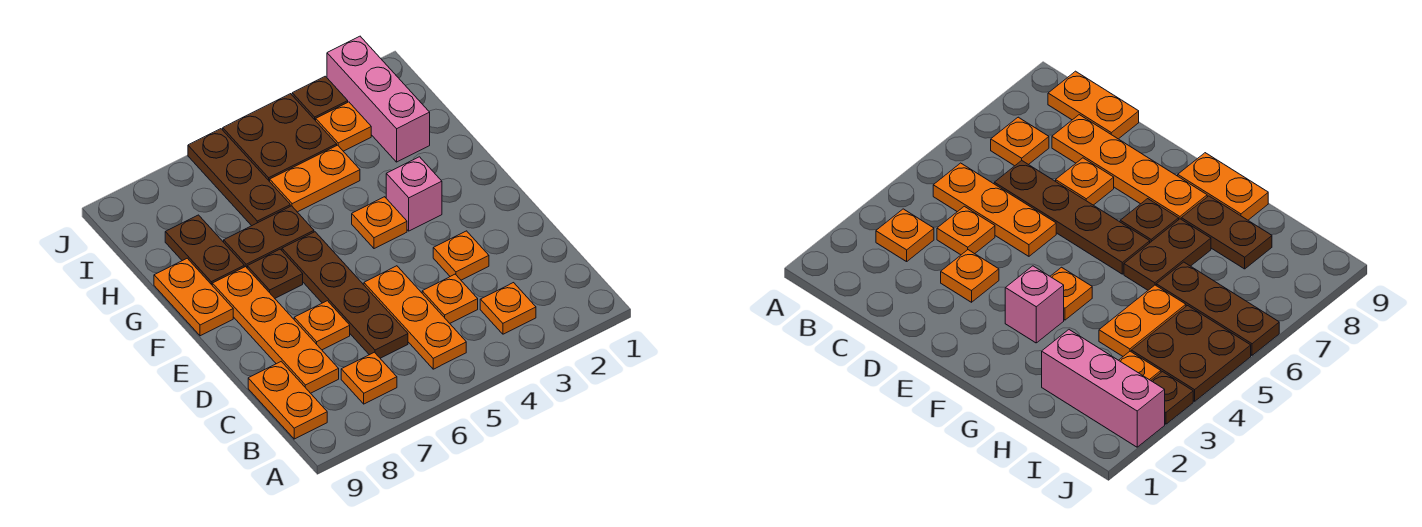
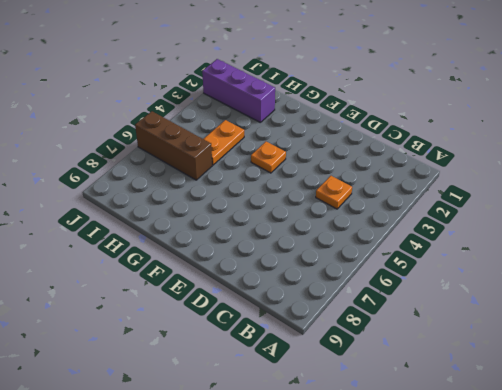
purple brick H2:J2 level 1 -> pink brick H2:J2 level 1
brown brick H6:J6 level 1 -> brown plate H6:J6 level 1
none -> orange plate B3 level 1
none -> orange plate B5:D5 level 1
none -> orange plate B7 level 1

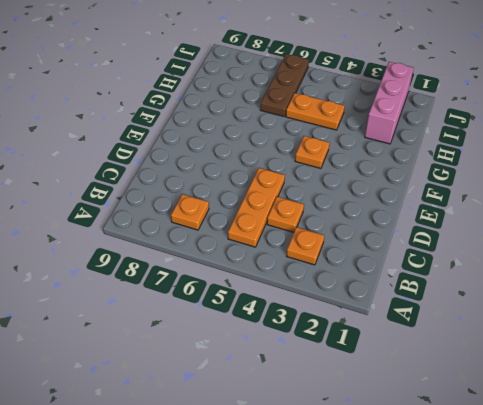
none -> orange plate B9:C9 level 1
none -> brown plate C6:F6 level 1
none -> orange plate C8:F8 level 1

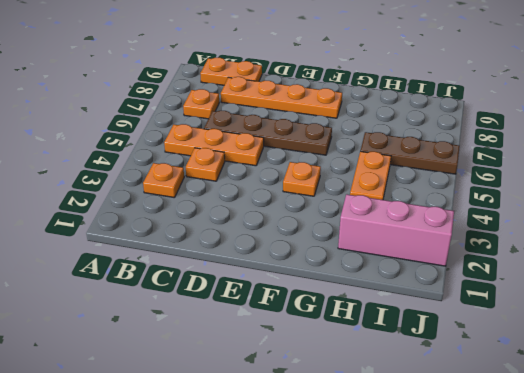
none -> orange plate D3 level 1
none -> orange plate D7 level 1
none -> pink brick F3 level 1

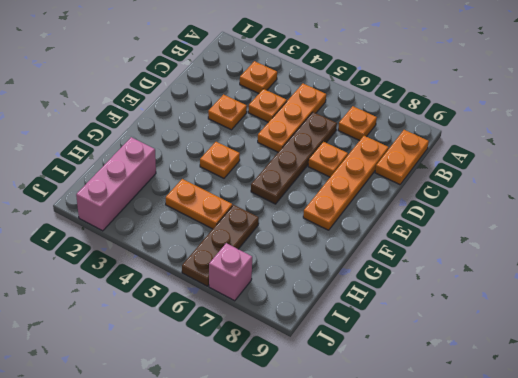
pink brick J7 level 1 -> pink brick F3 level 1
none -> brown plate F7 level 1
none -> orange plate F9:G9 level 1
none -> brown plate G6:G7 level 1

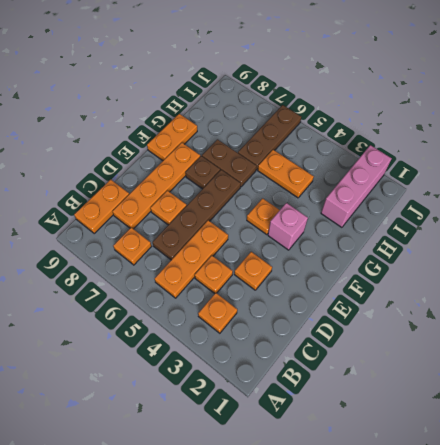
none -> brown plate G8:H8 level 1
none -> orange plate I3 level 1
none -> brown plate I4:J5 level 1

